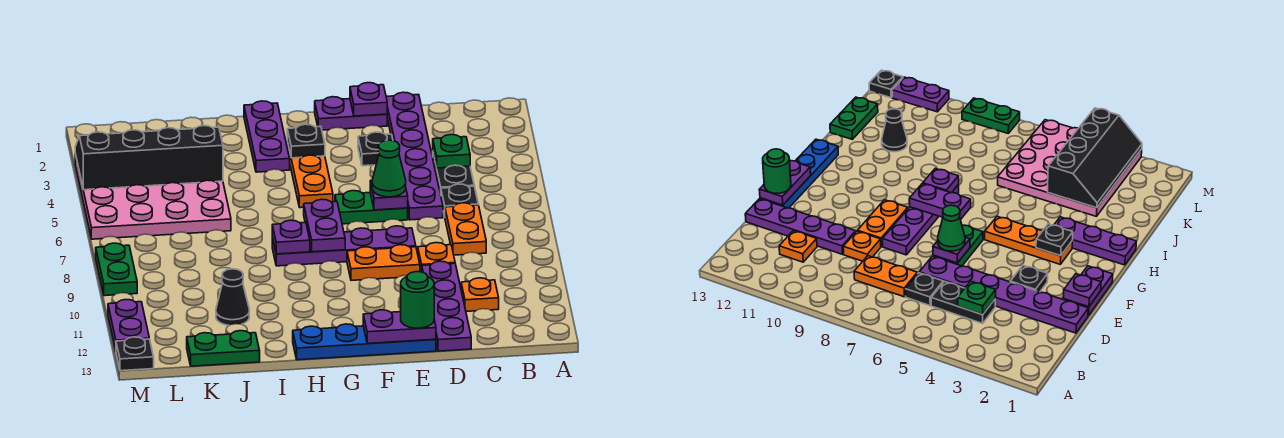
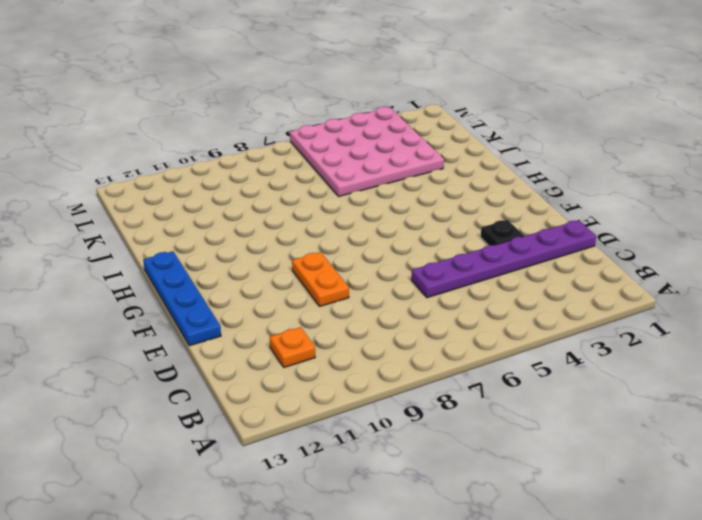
none -> black plate C4:C5 level 1
none -> black plate C6 level 1
none -> orange plate C7:C8 level 1
none -> orange plate D9 level 1

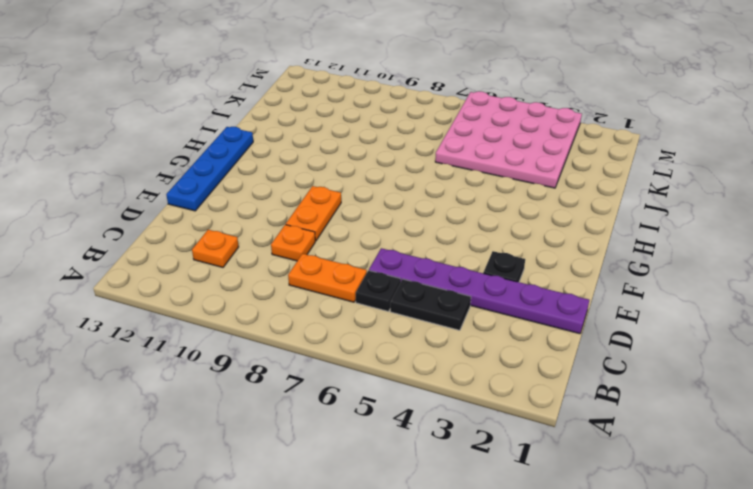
none -> purple plate D10:D13 level 1
none -> purple plate E1:F1 level 1
none -> green plate E6:F6 level 1
none -> purple plate E8:H8 level 1

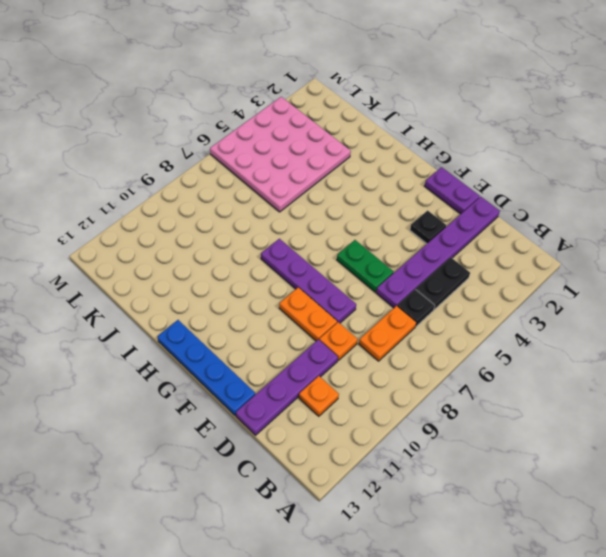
none -> orange plate G3:G5 level 1
none -> purple plate H1:H3 level 1
none -> black cone J11 level 1
none -> green plate J13:K13 level 1

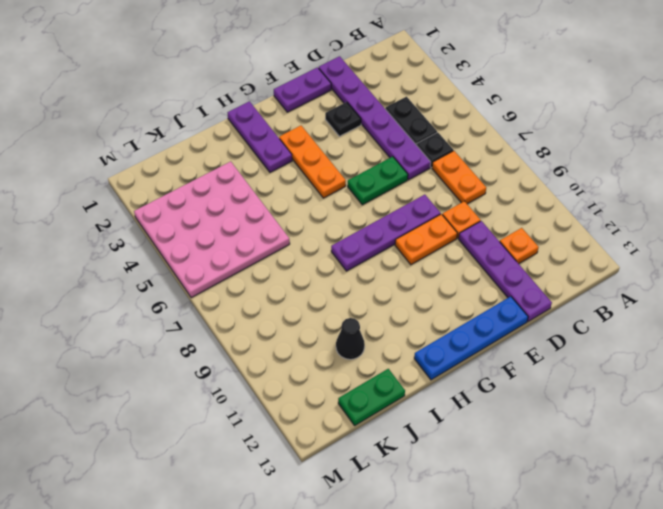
none -> green plate M8:M9 level 1
none -> purple plate M11:M12 level 1
none -> black plate M13 level 1
none -> green plate C4 level 2

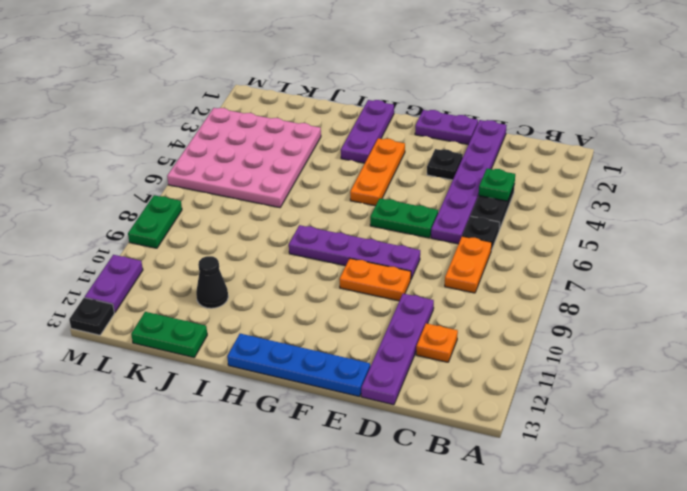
none -> orange plate D9 level 1
none -> purple plate E1 level 2
none -> purple plate E6 level 2
none -> purple plate E13:F13 level 2

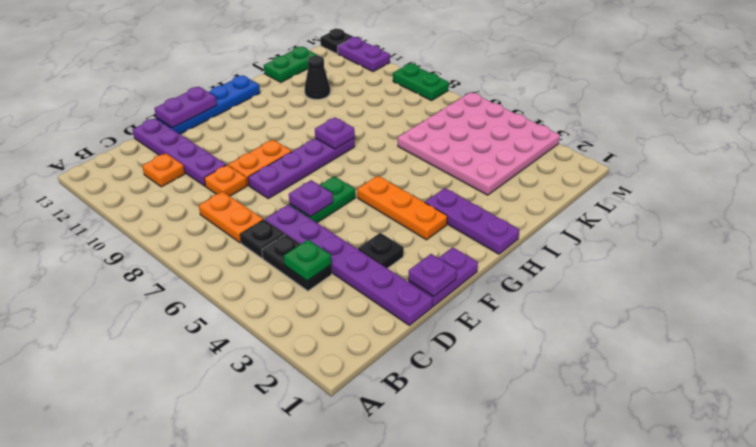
none -> black plate G3 level 2
none -> purple plate G7:G8 level 2
none -> black slope J3:M4 level 2 top 4
none -> green cone E6 level 3

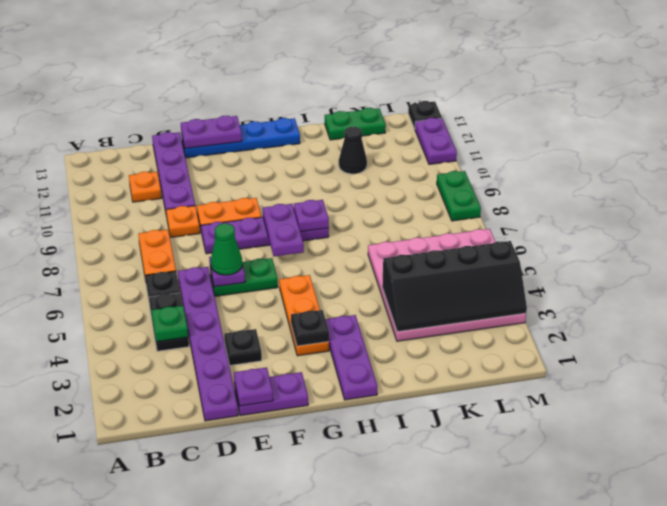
none -> green round brick E13 level 3

